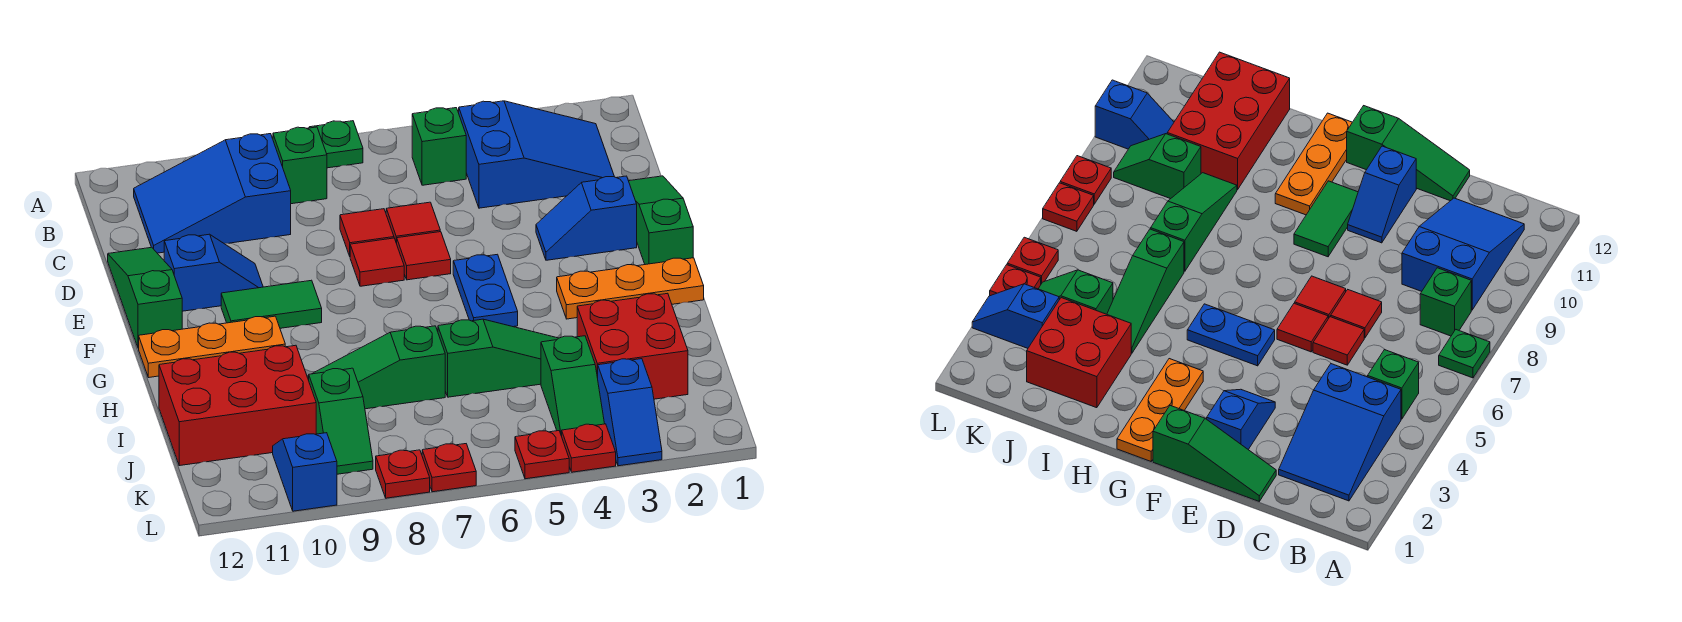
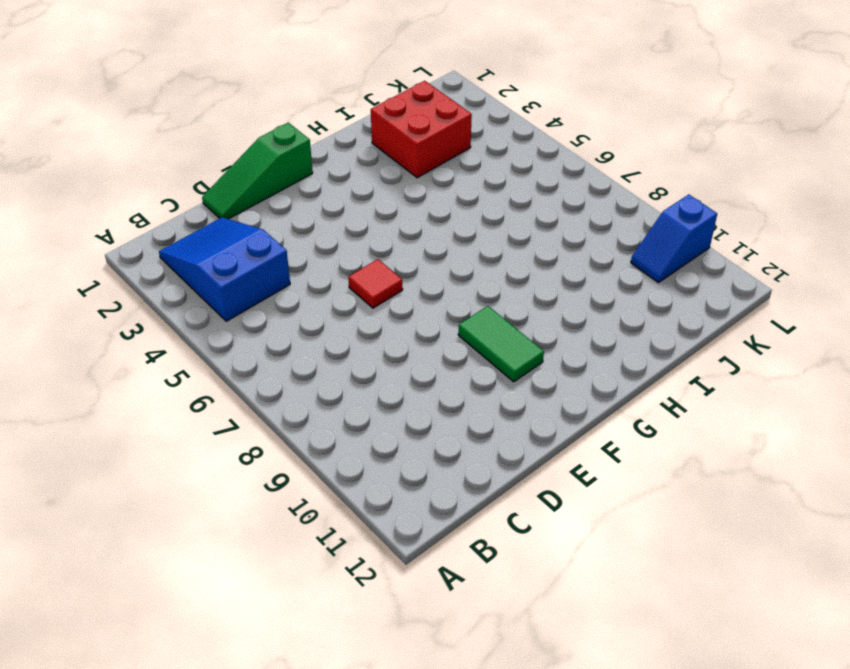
none -> green plate A7 level 1
none -> green brick B5 level 1
none -> green brick B8 level 1

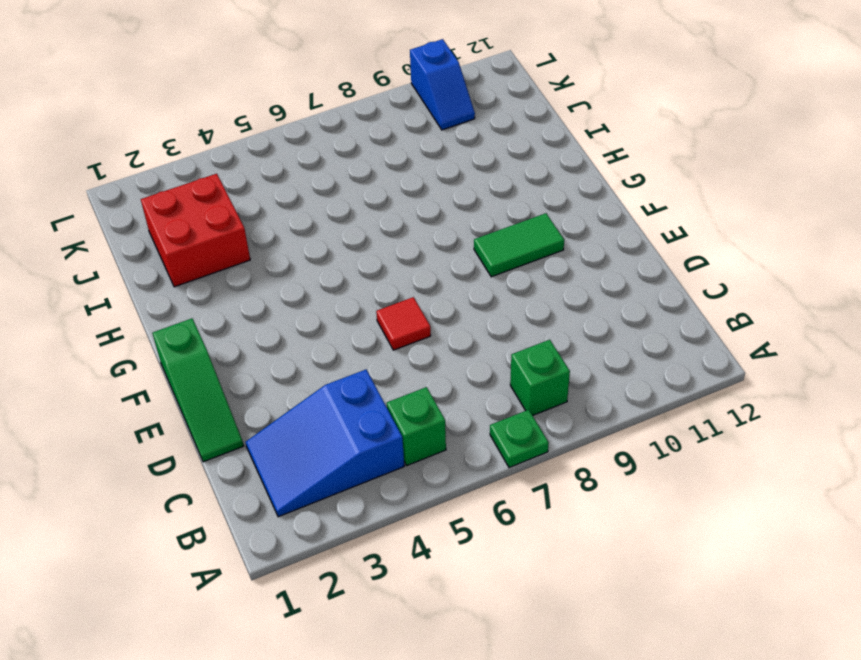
none -> blue slope B9:C11 level 1 top 9
none -> red tile D6 level 1
none -> red tile D7 level 1

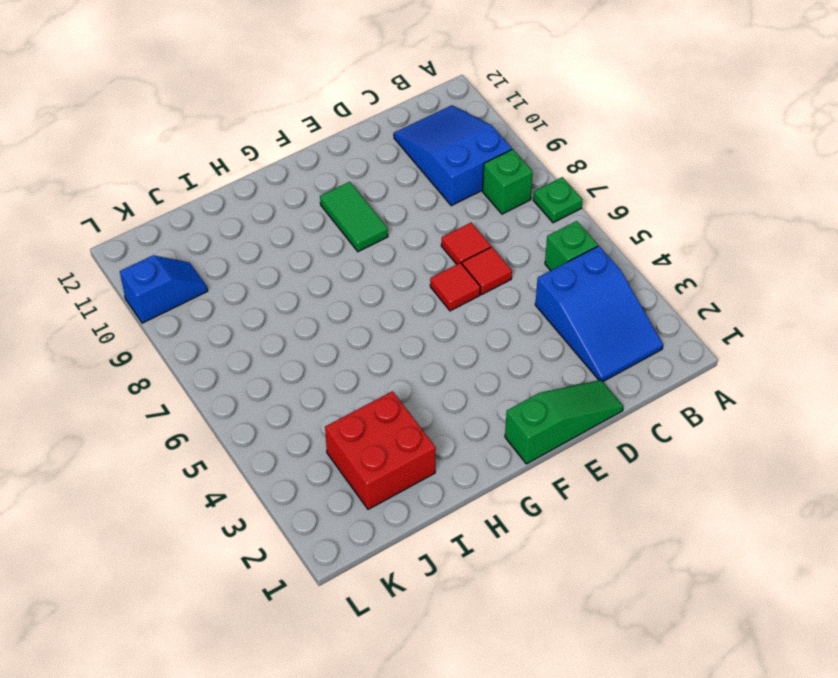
none -> green slope D12:F12 level 1 top F
none -> blue slope E2:E3 level 1 top 2
none -> red tile E7 level 1

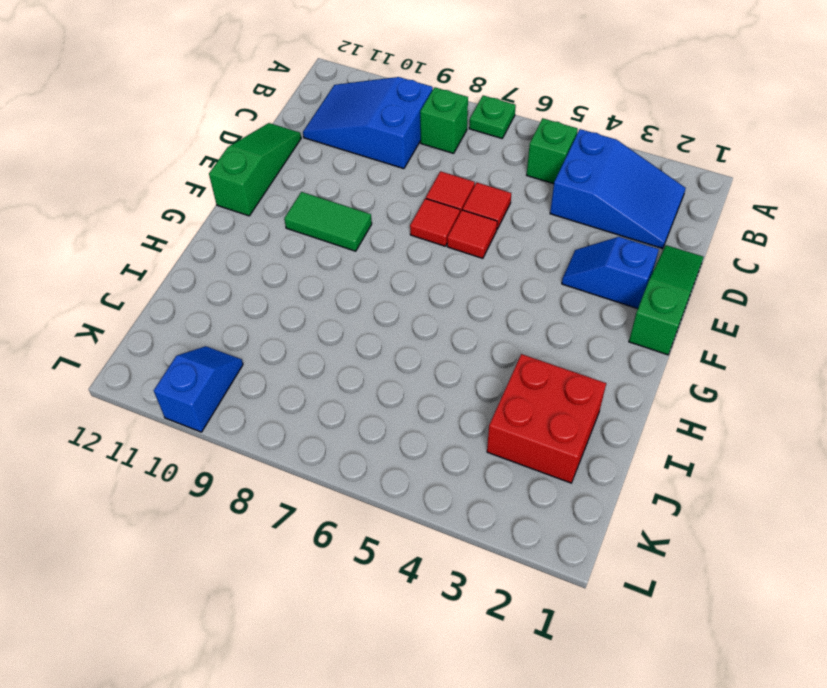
none -> blue slope E10:E11 level 1 top 11
none -> blue plate F5:G5 level 1
none -> orange plate G1:G3 level 1

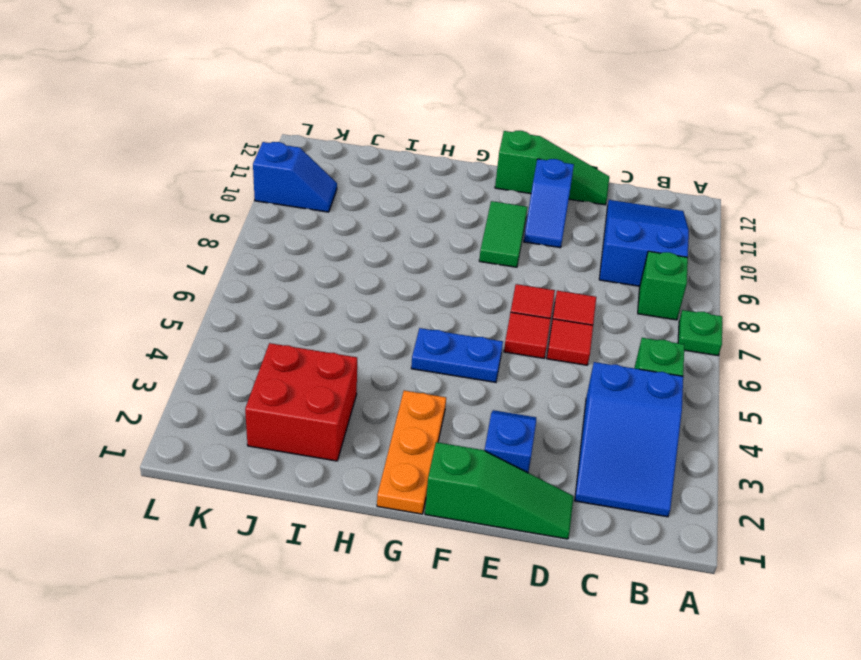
none -> orange plate G10:G12 level 1
none -> green slope I4:I6 level 1 top 6
none -> green slope I7:I9 level 1 top 7

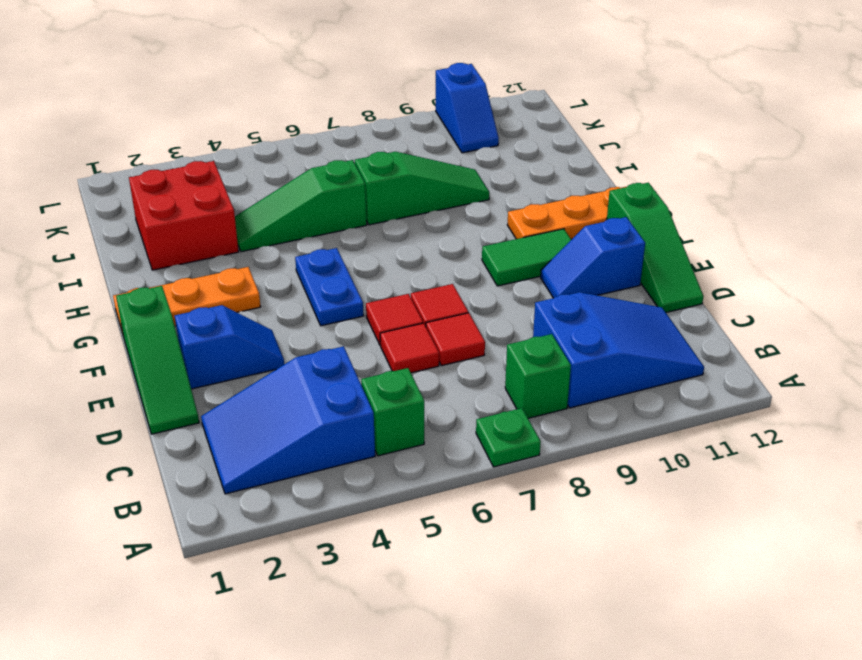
none -> red brick I10:J12 level 1
none -> green slope J4:K4 level 1 top J
none -> green slope J9:K9 level 1 top J

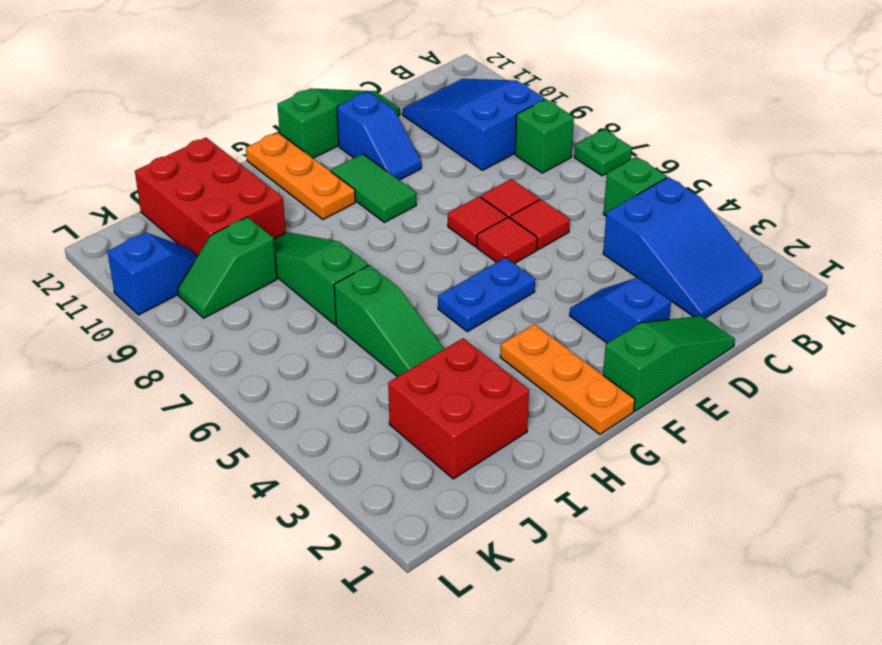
none -> green slope J4:K4 level 1 top J
none -> blue slope K3:L3 level 1 top K
none -> red plate L4 level 1

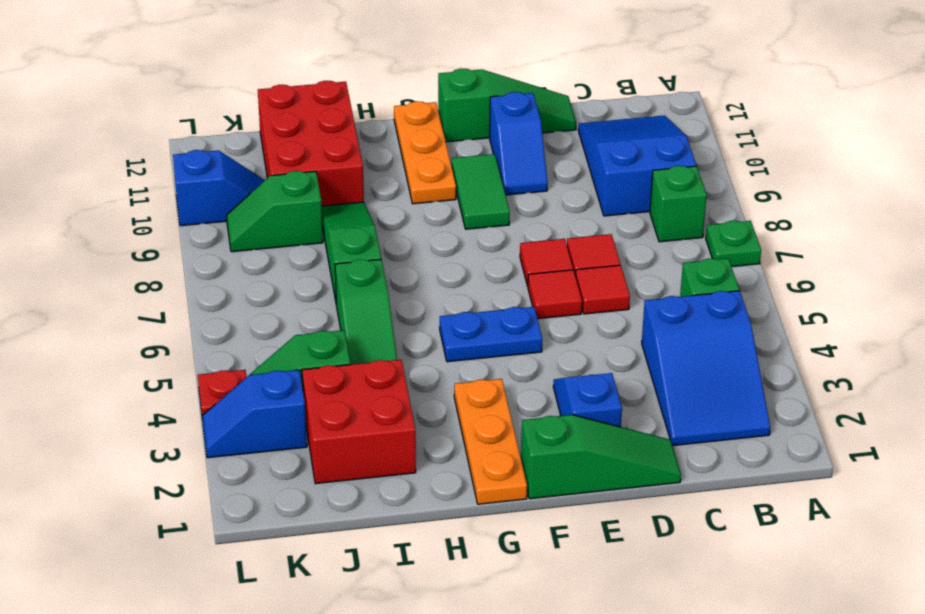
none -> red plate L5 level 1
none -> red plate L7 level 1
none -> red plate L8 level 1

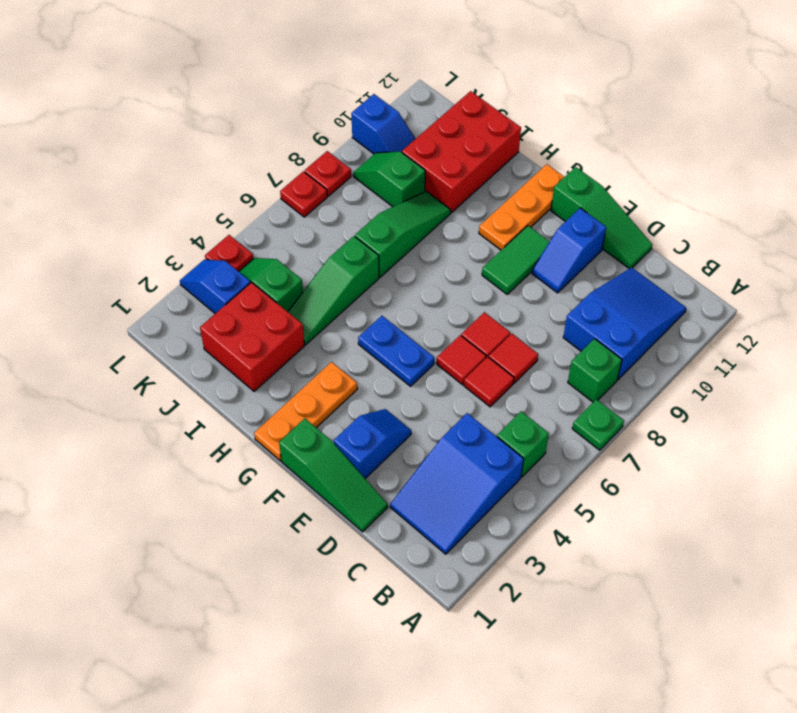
none -> red plate L5 level 1

